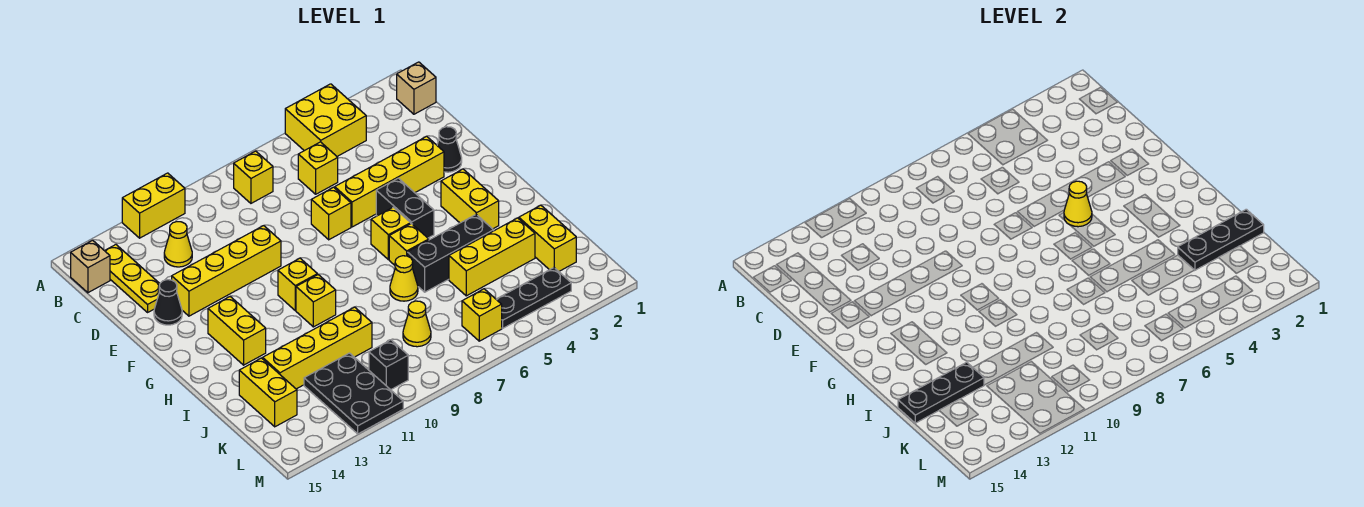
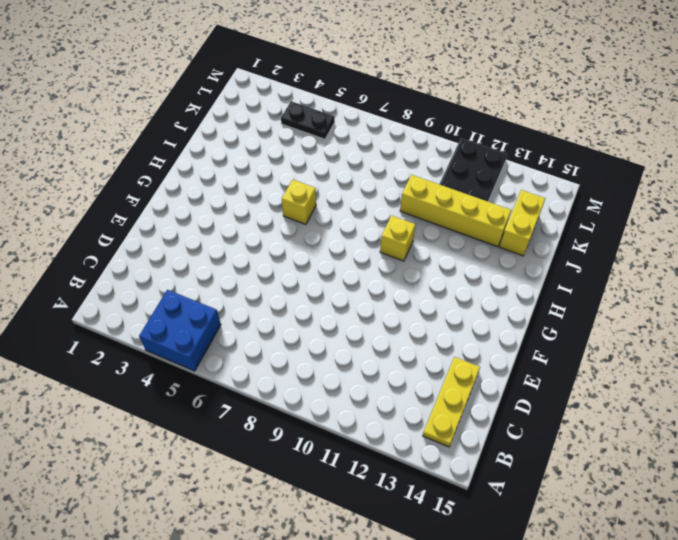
blue brick A4:B5 level 1 -> yellow brick A4:B5 level 1
black plate L4:L5 level 1 -> black plate L3:L5 level 1
none -> yellow brick A11:A12 level 1
none -> tan brick B1 level 1
none -> yellow brick B8 level 1
none -> tan brick B15 level 1

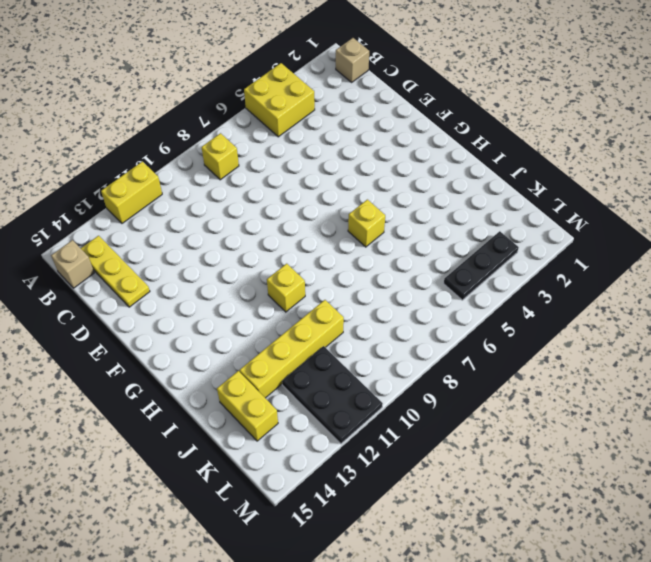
none -> yellow brick C6 level 1
none -> yellow cone C12 level 1
none -> black cone E2 level 1
none -> yellow brick E3:E6 level 1

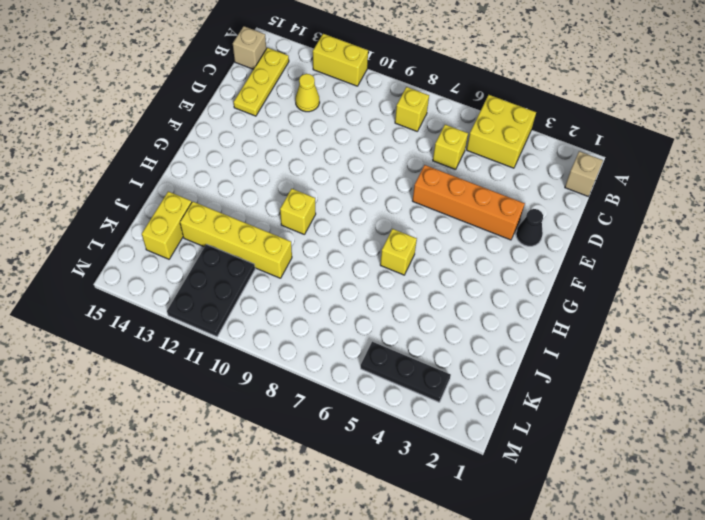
orange brick E3:E6 level 1 -> yellow brick E3:E6 level 1
none -> yellow brick E7 level 1
none -> yellow brick E10:E13 level 1
none -> black cone E14 level 1
none -> black brick F5:G5 level 1

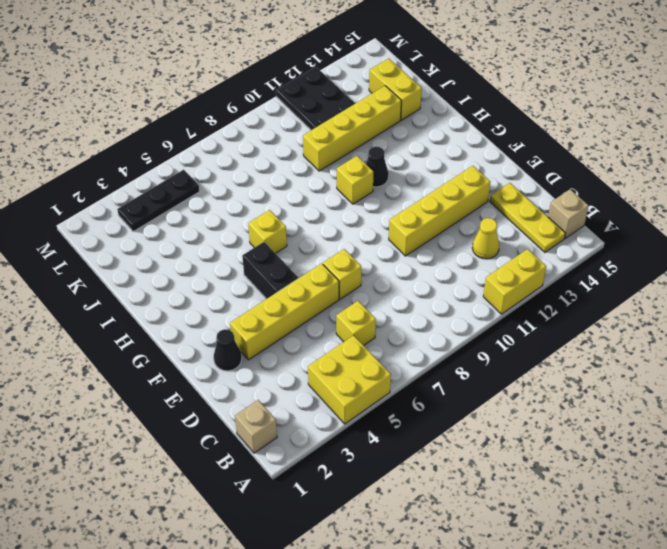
black cone H11 level 1 -> black cone E14 level 1
none -> yellow brick B8 level 1
none -> yellow brick G3:H3 level 1
none -> yellow brick G6 level 1
none -> yellow brick G10 level 1

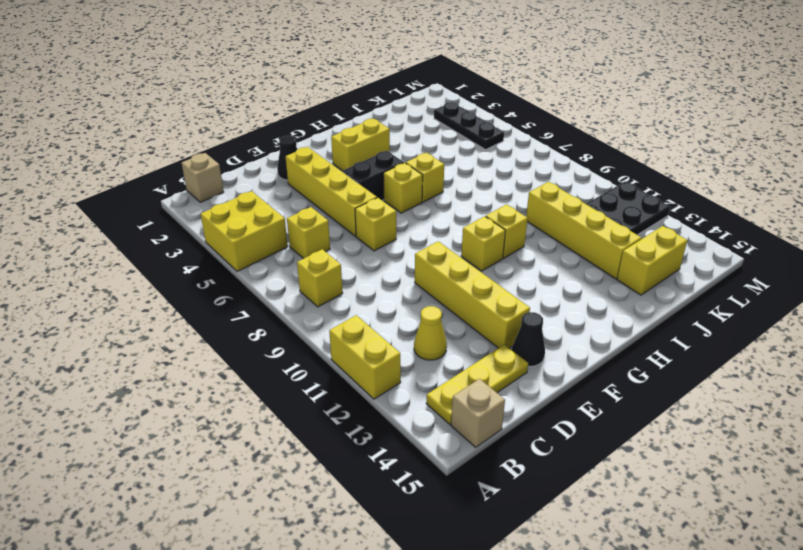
none -> yellow brick G13:H13 level 1
none -> black brick I4:I6 level 1
none -> yellow cone I7 level 1
none -> yellow brick J2:K2 level 1

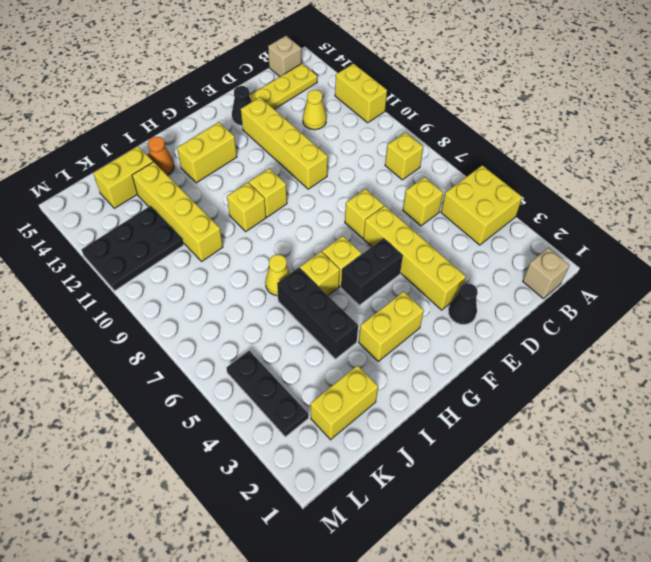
orange cone I14 level 1 -> none
none -> yellow brick J3:J5 level 1
none -> yellow cone K8 level 1
none -> yellow brick L6 level 1
none -> black brick L10 level 1

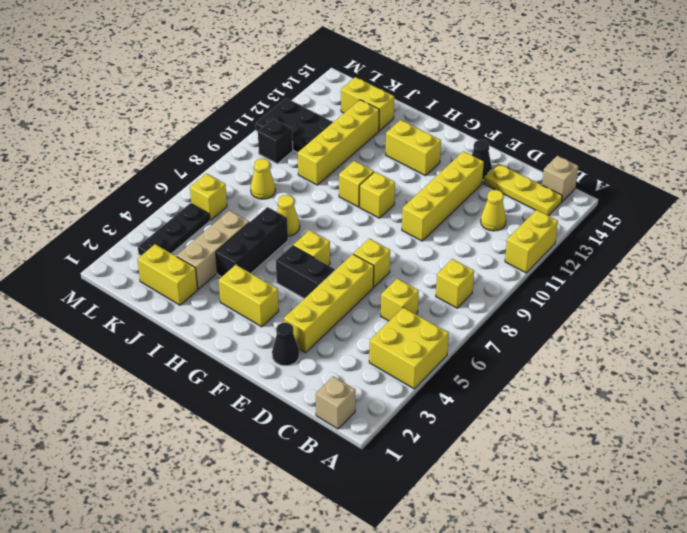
tan brick J3:J5 level 1 -> yellow brick J3:J5 level 1
none -> yellow brick H6 level 1
none -> yellow cone F5 level 2
none -> black plate J1:J3 level 2
none -> black plate J13:J15 level 2

